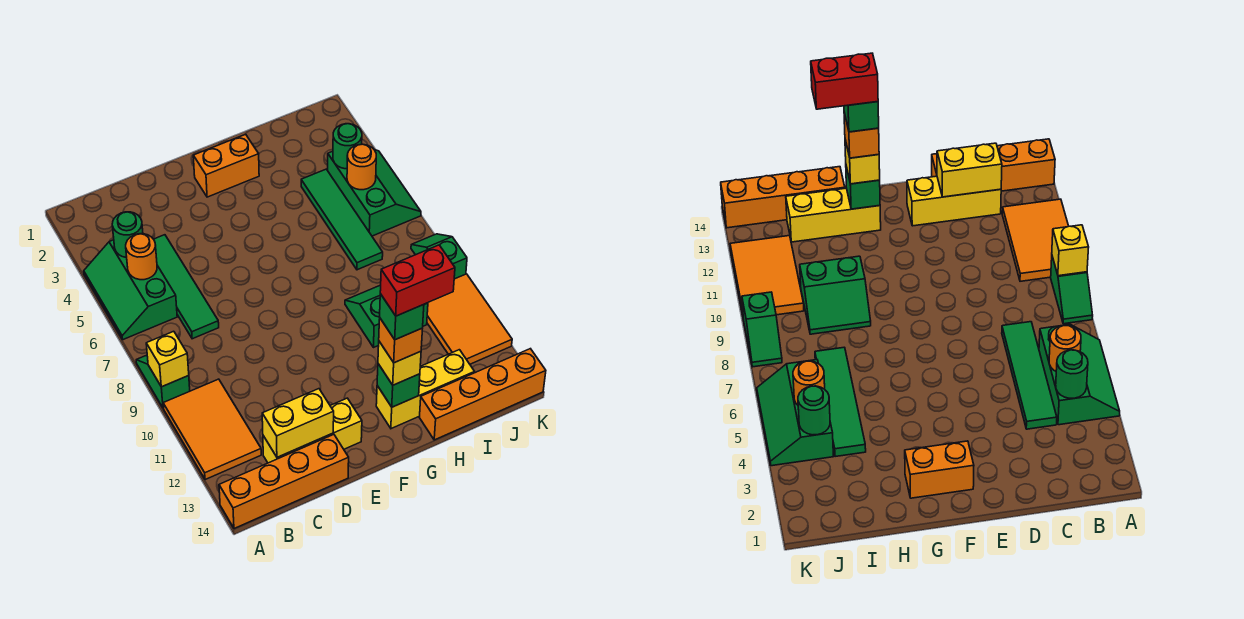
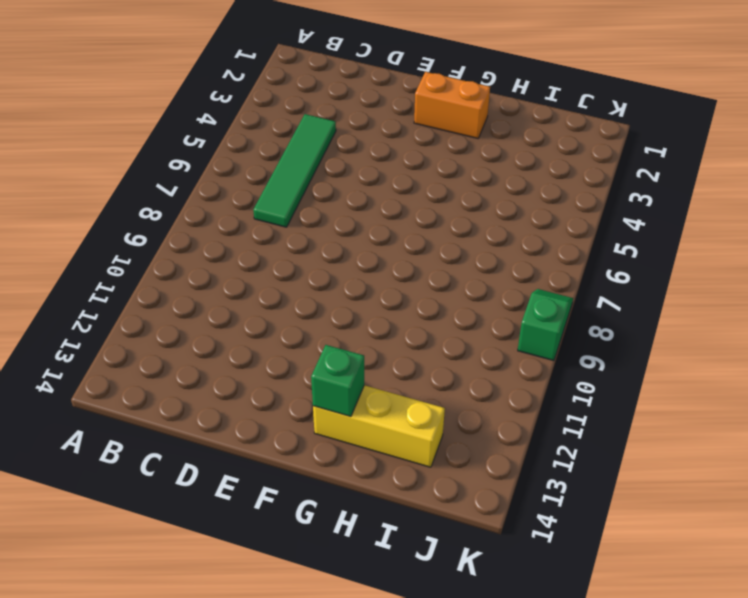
none -> green slope A4:B6 level 1 top B
none -> green slope A8:A9 level 1 top 9
none -> orange tile A10:B12 level 1

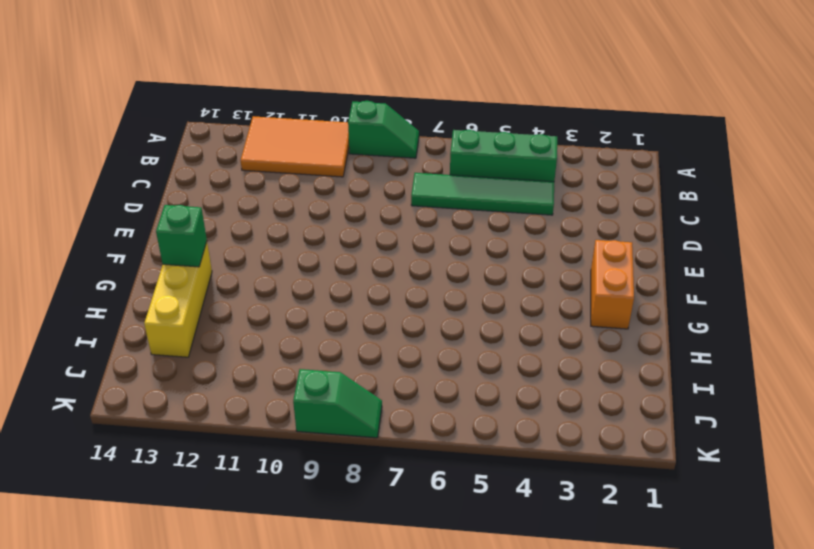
none -> orange brick A14:D14 level 1
none -> yellow brick C13:E13 level 1
none -> green slope H9:I10 level 1 top 10

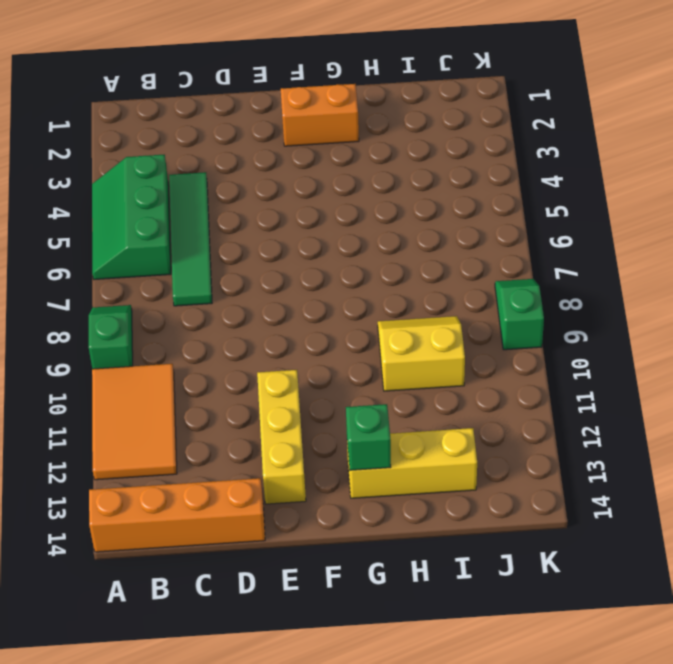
yellow brick E11:E13 level 1 -> yellow brick C13:E13 level 1
yellow slope H9:I10 level 1 top 10 -> green slope H9:I10 level 1 top 10
none -> orange brick H14:K14 level 1
none -> green tile I4:I7 level 1
none -> green slope J4:K6 level 1 top J

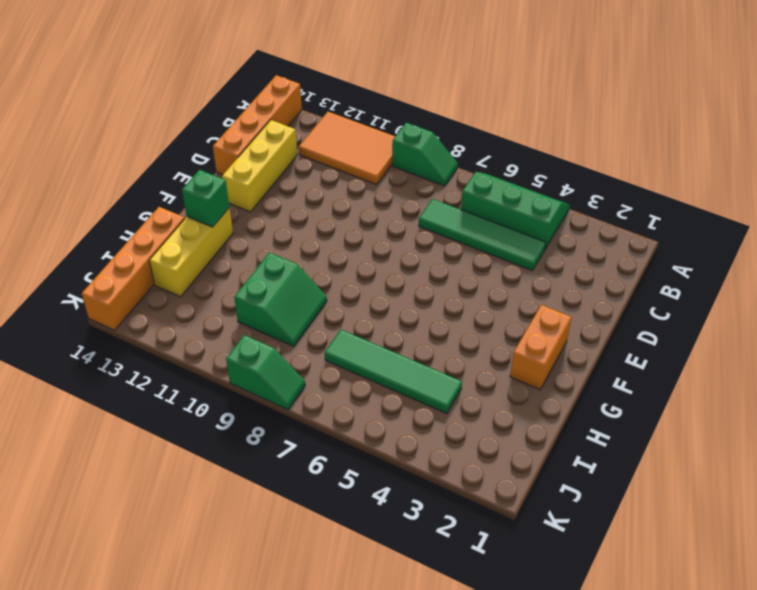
none -> green slope J4:K6 level 1 top J
none -> orange tile J10:K12 level 1
none -> yellow brick A9 level 2

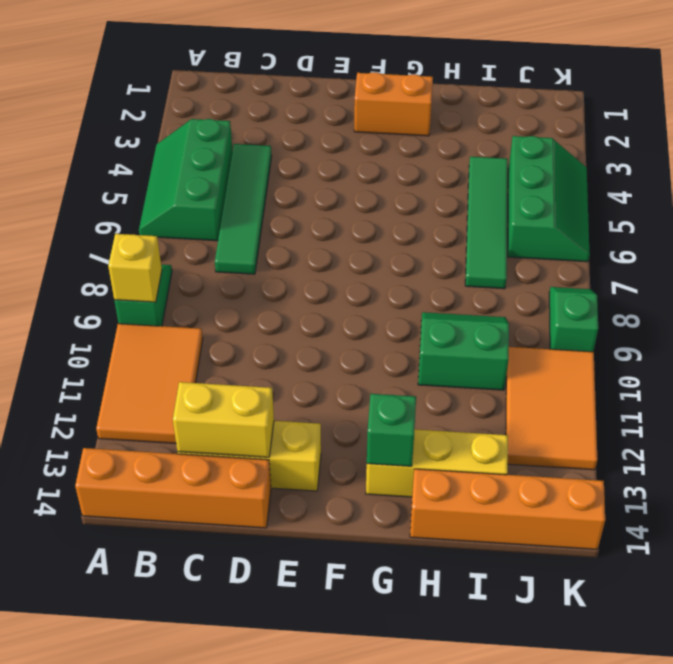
none -> green round brick B4 level 2
none -> orange round brick B5 level 2
none -> green round brick J4 level 2

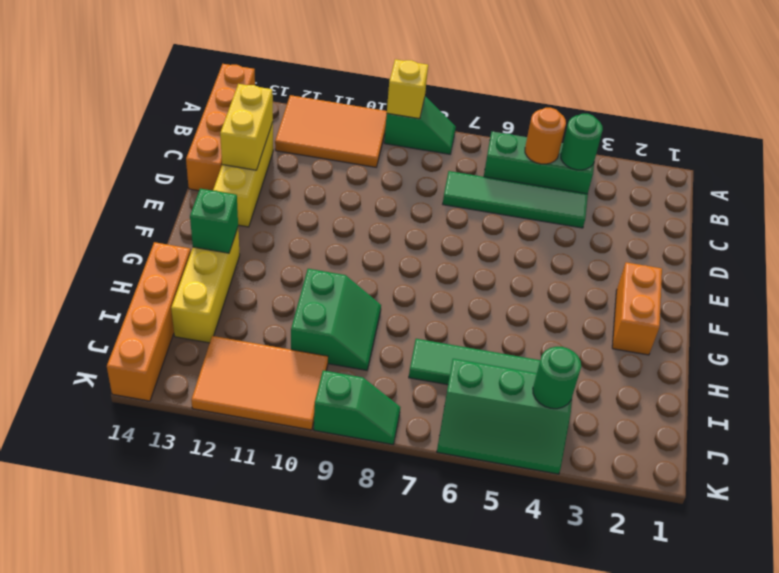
none -> orange round brick J5 level 2
none -> yellow brick G13 level 3
none -> orange brick G13 level 4

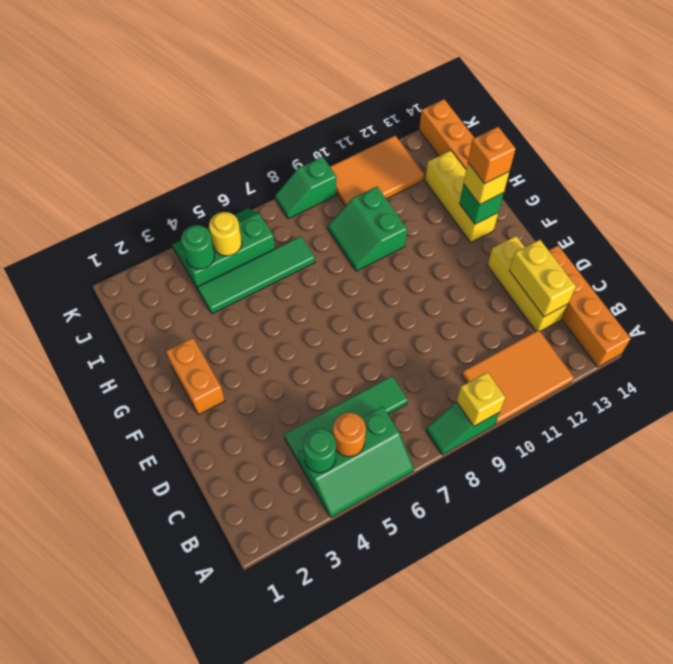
yellow round brick J5 level 2 -> orange round brick J5 level 2
none -> green brick G13 level 5
none -> red brick G13:H13 level 6

